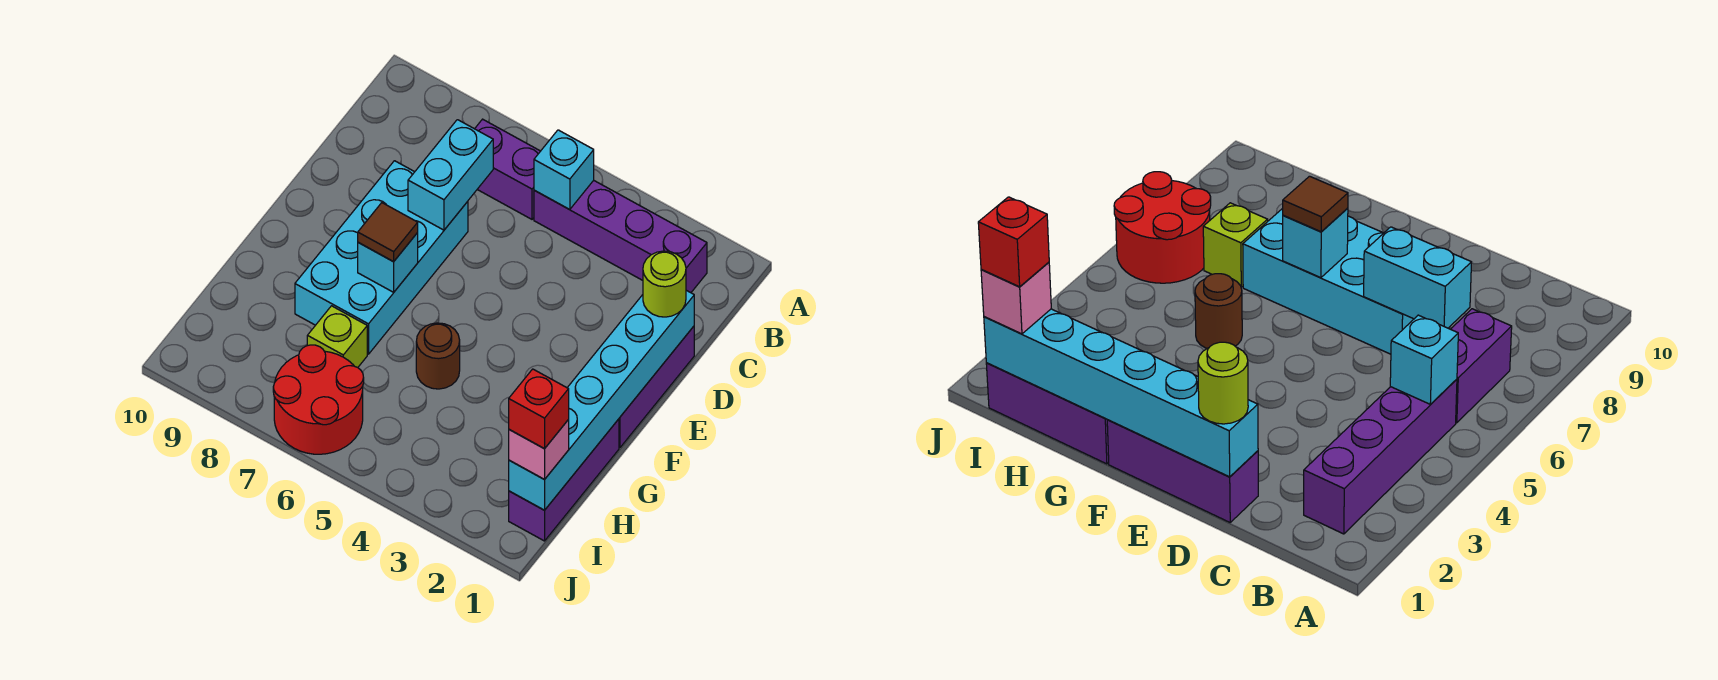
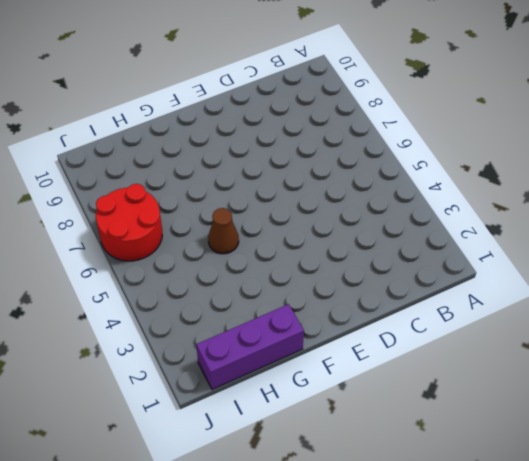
brown cone G5 level 1 -> brown round brick G5 level 1
none -> purple brick B2:B5 level 1
none -> purple brick B6:B7 level 1
none -> purple brick D1:F1 level 1

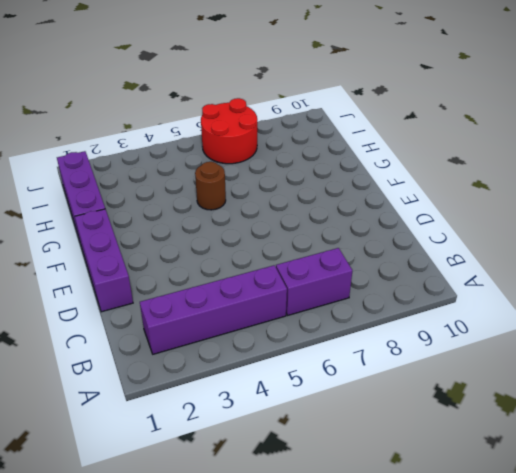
none -> cyan brick D7:G8 level 1
none -> lime brick H7 level 1
none -> cyan brick B5 level 2

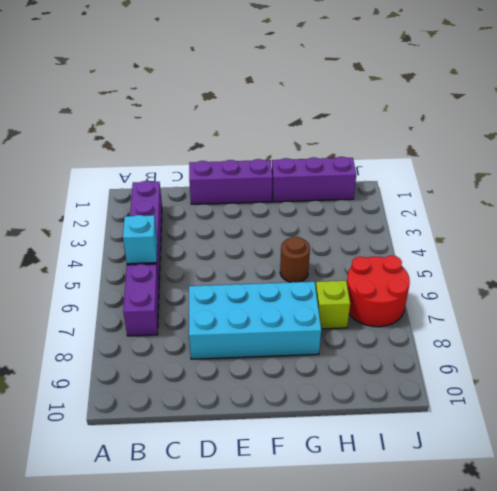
none -> cyan brick C7:D7 level 2
none -> cyan brick D1:I1 level 2
none -> cyan brick F7 level 2

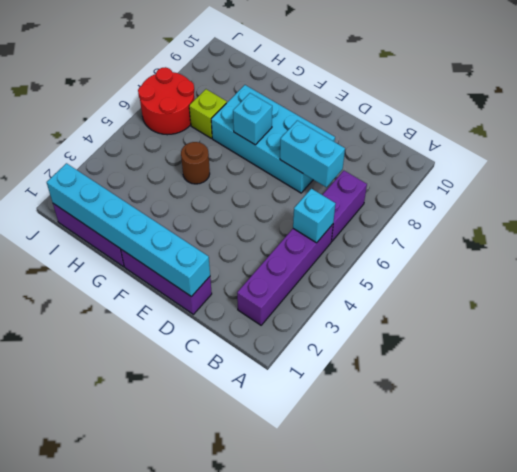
none -> lime round brick D1 level 3
none -> brown tile F7 level 3
none -> pink brick I1 level 3

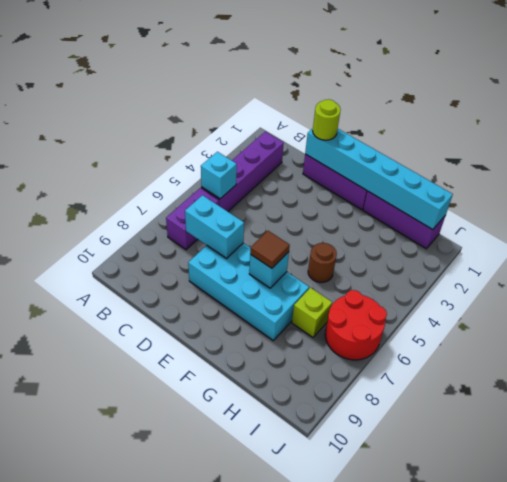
none -> pink brick I1 level 3
none -> red brick I1 level 4

